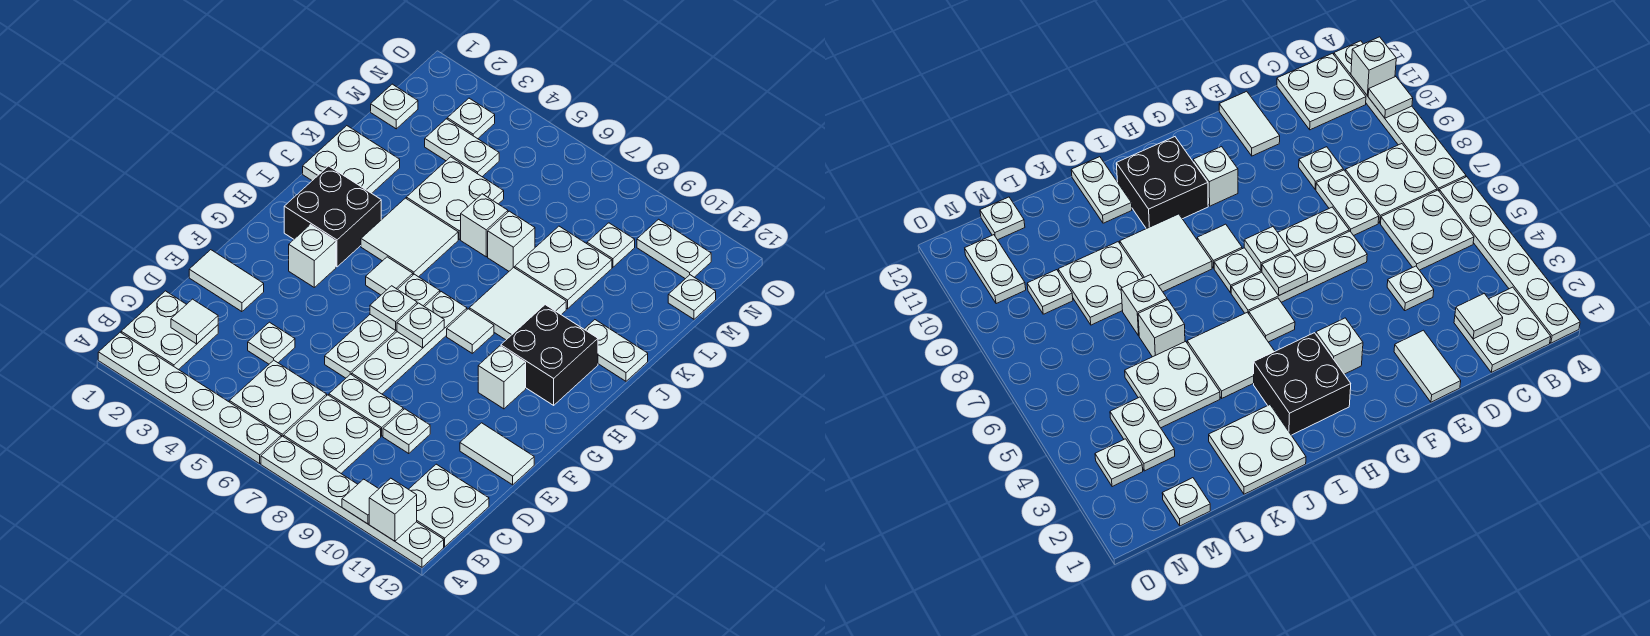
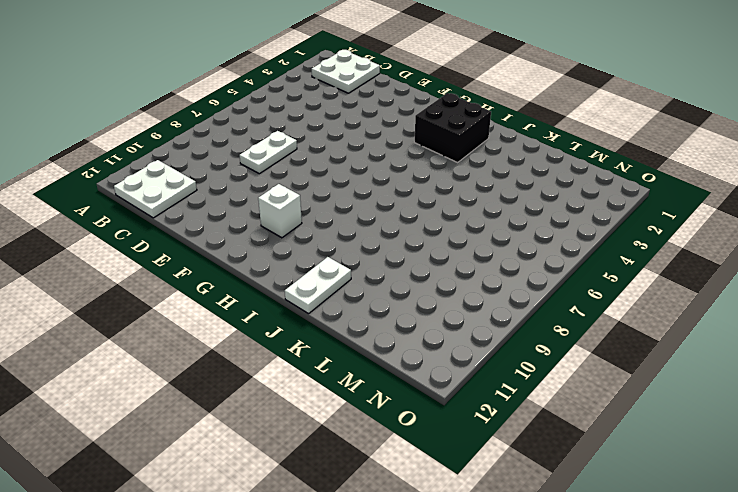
none -> white plate A1:A6 level 1
none -> white plate A7:A12 level 1
none -> white plate B5:C6 level 1
none -> white plate B7:C8 level 1

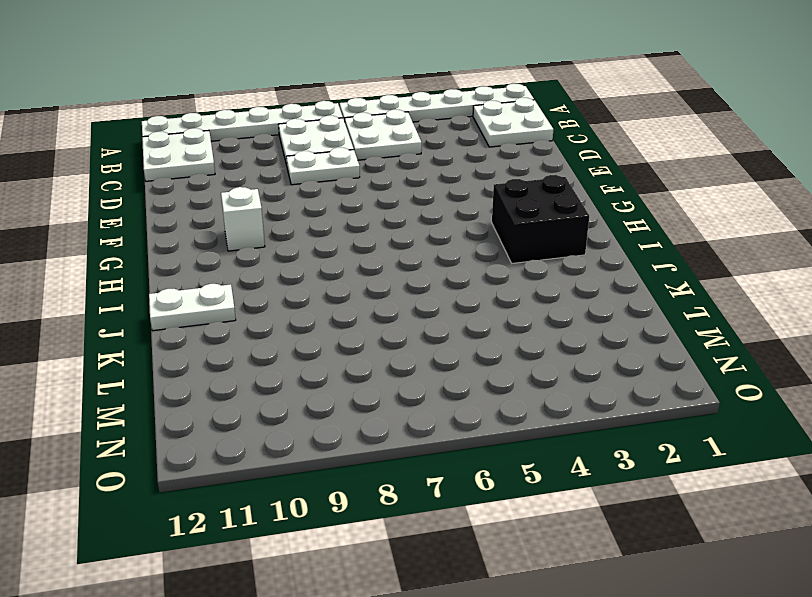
none -> white plate D4 level 1
none -> white plate D9 level 1
none -> white tile E1:E2 level 1
none -> white plate E6:H6 level 1

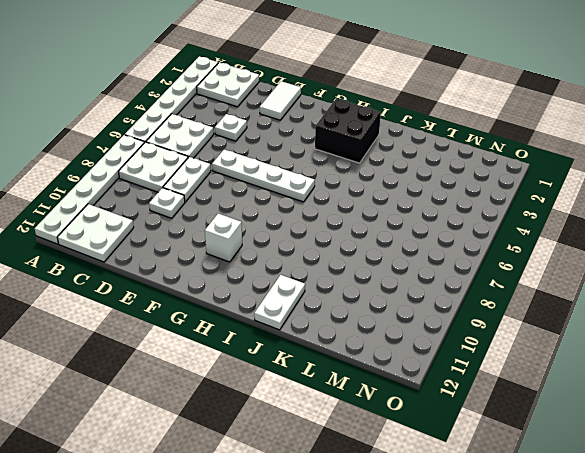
none -> white plate E7:H7 level 1
none -> white tile E11:E12 level 1
none -> white brick G3 level 1
none -> white tile H5 level 1

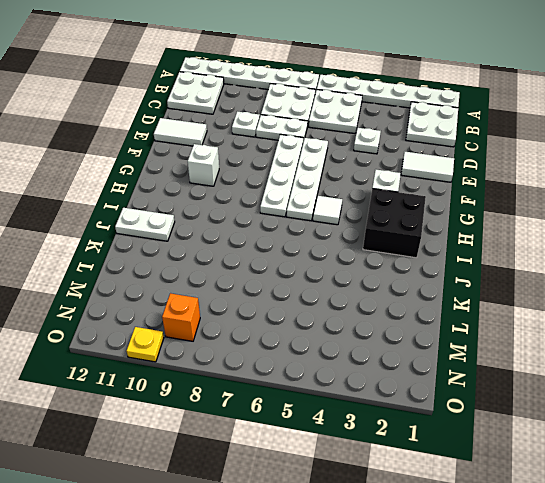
orange brick N9 level 1 -> none
yellow plate O10 level 1 -> none
none -> white tile H8 level 1
none -> black brick H10:I11 level 1
none -> white tile I4:J5 level 1
none -> white tile I8:J9 level 1

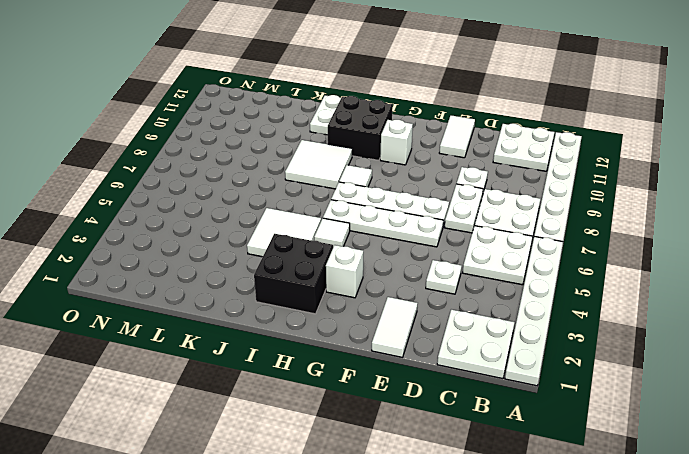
none -> white plate J1:K2 level 1
none -> white plate K4:L5 level 1
none -> white brick K6 level 1
none -> white brick K7 level 1

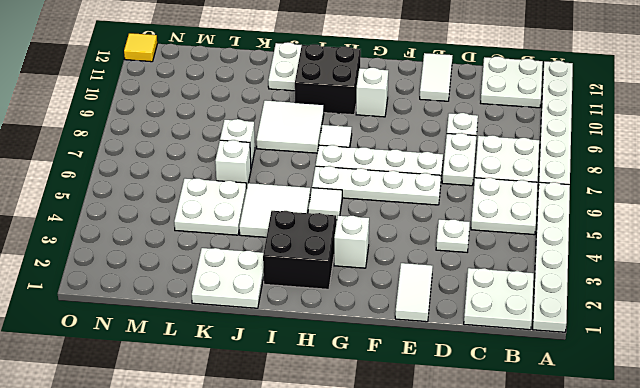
yellow tile O12 level 1 -> none
none -> white plate K8:L9 level 1
none -> white plate M1 level 1
none -> white plate M3:M4 level 1
none -> white plate M9 level 1

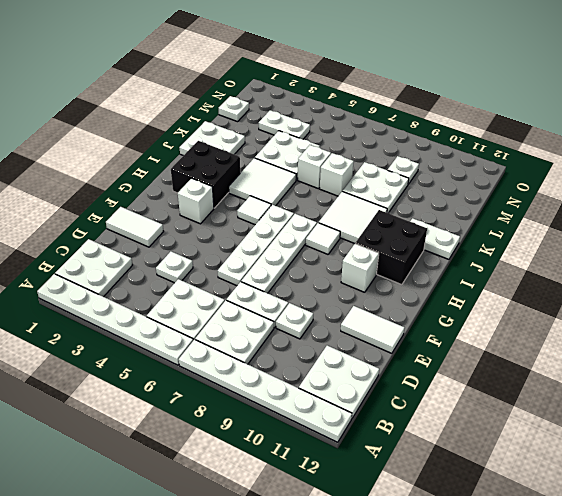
none -> white plate M12 level 1
none -> white plate N3 level 1
none -> white plate N10:N11 level 1
none -> white tile A10 level 2

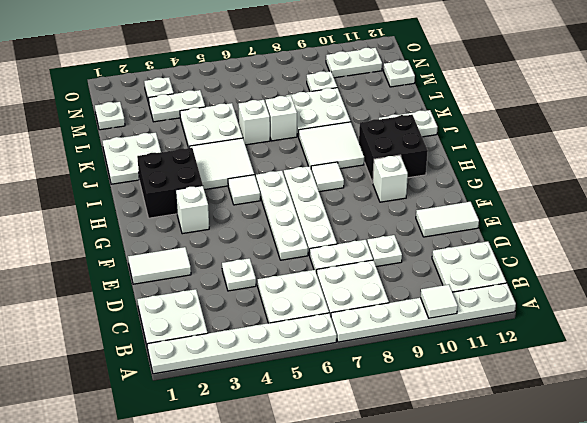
none -> white brick A11 level 2
none -> white tile C2 level 2
none -> white plate G6 level 2
none -> white plate G7 level 2

